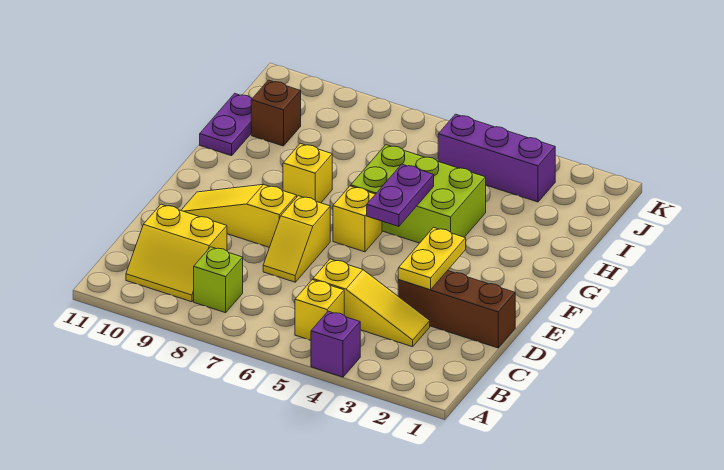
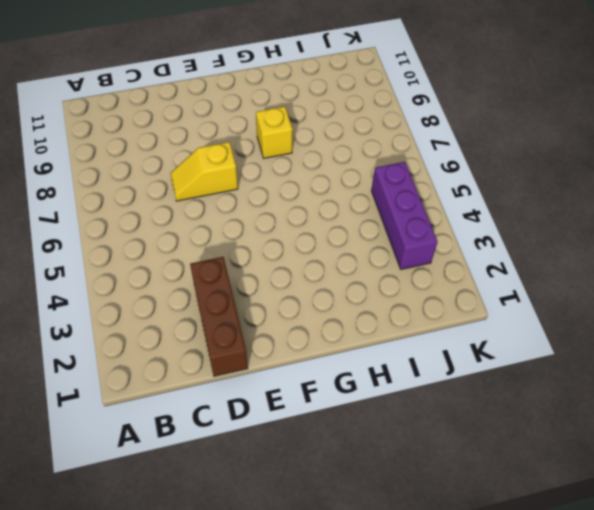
none -> purple brick A4 level 1
none -> yellow brick B5 level 1
none -> lime brick B8 level 1

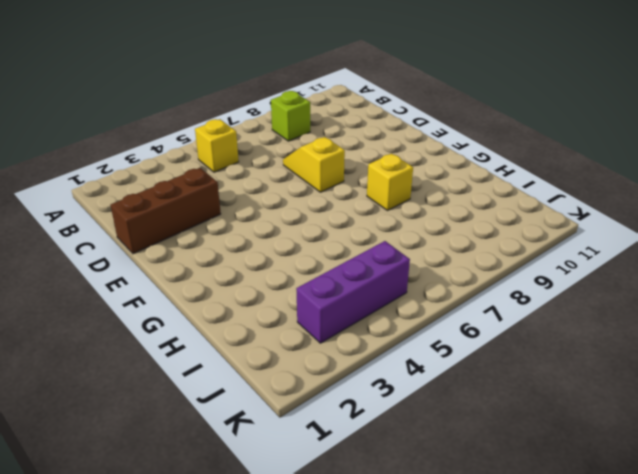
none -> purple brick A4 level 1
none -> yellow slope B9:C10 level 1 top C
none -> yellow slope C3:C5 level 1 top 5

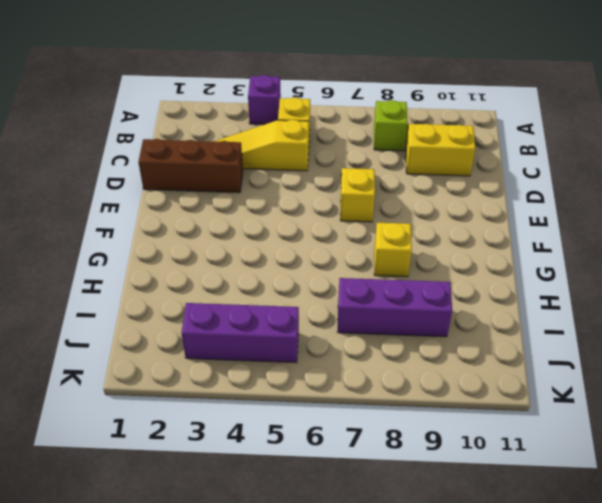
purple brick I7:I9 level 1 -> none
none -> yellow slope E8:E10 level 1 top 8
none -> yellow brick F6 level 1
none -> lime brick G4:H6 level 1

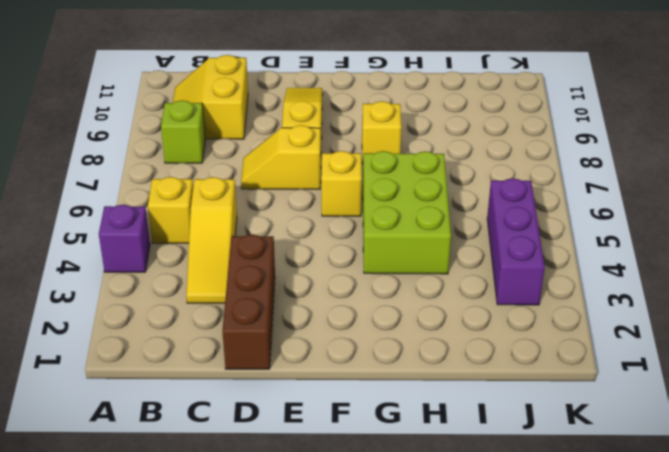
none -> purple plate H11:I11 level 1
none -> brown brick I10 level 1
none -> yellow plate D3:E3 level 2

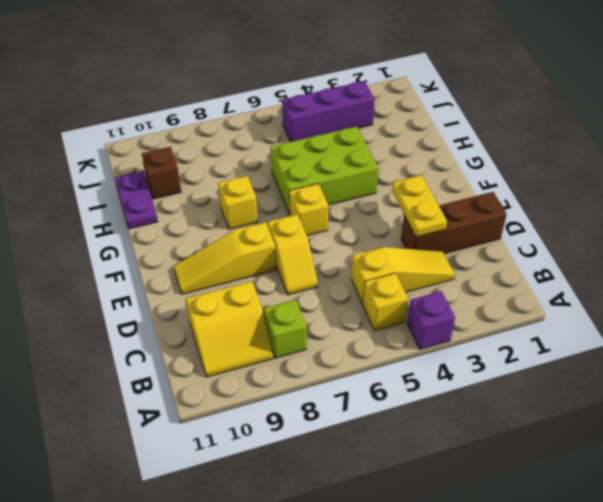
none -> purple plate F5:G5 level 2

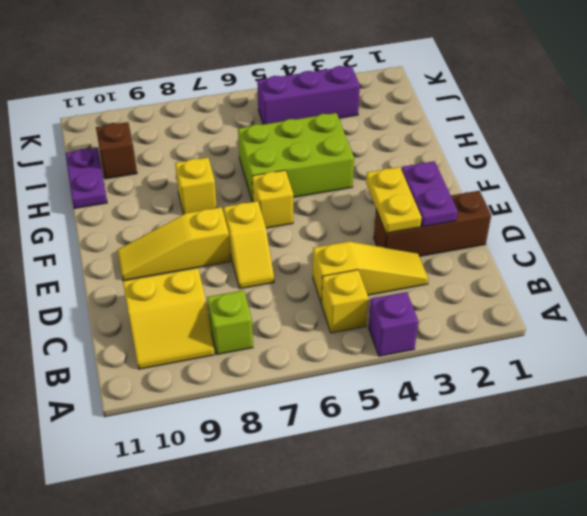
purple plate D2:E2 level 2 -> purple plate F5:G5 level 2

